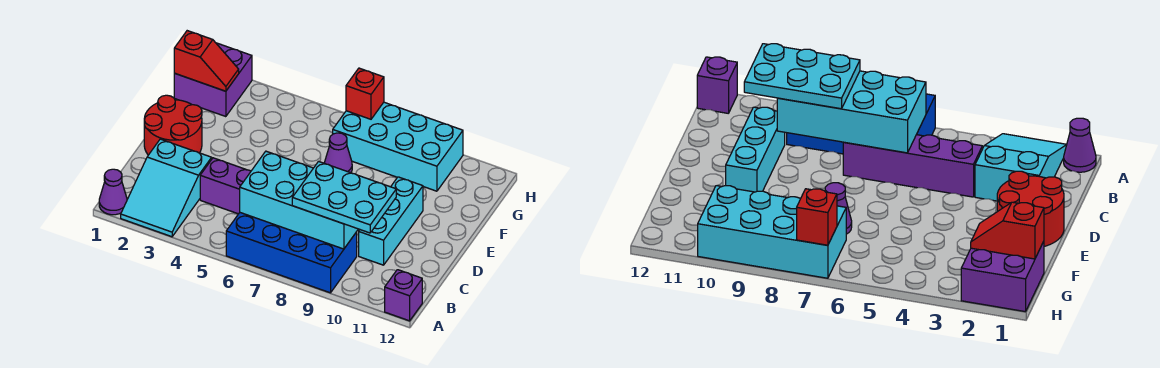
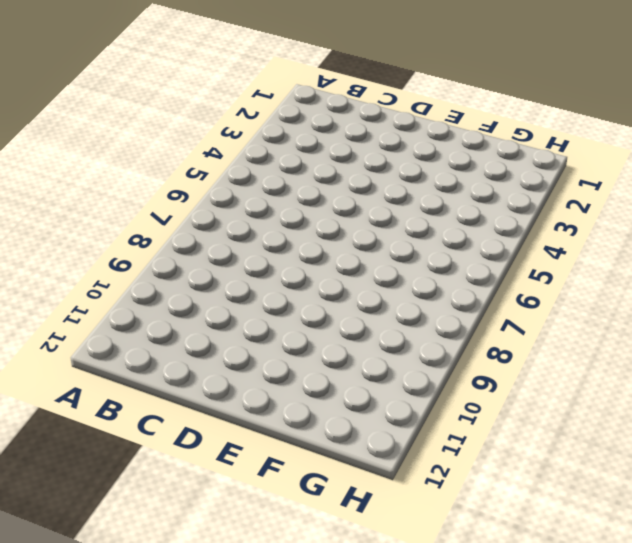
none -> purple cone A1 level 1
none -> cyan slope A2:C3 level 1 top C
none -> blue brick A6:B9 level 1

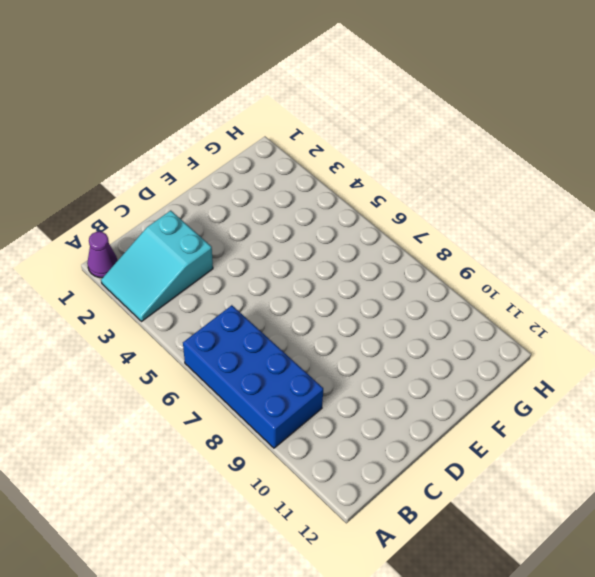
none -> purple brick A12 level 1
none -> purple brick C4:C7 level 1
none -> cyan brick C10:E10 level 1

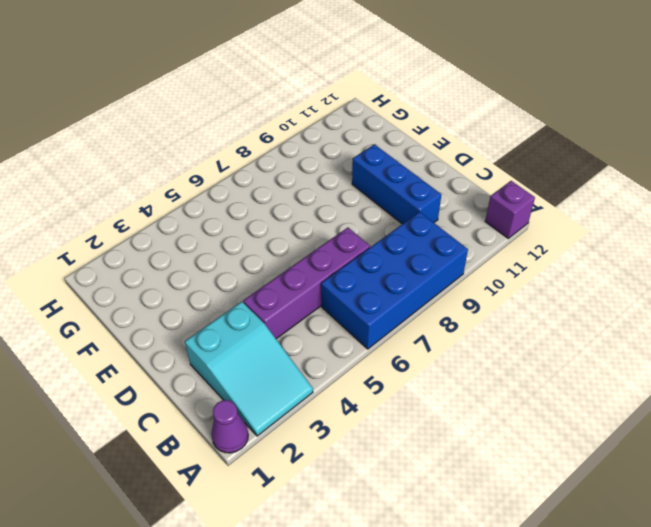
blue brick C10:E10 level 1 -> cyan brick C10:E10 level 1
none -> red round brick D1:E2 level 1
none -> purple cone F7 level 1
none -> purple brick G1:H2 level 1

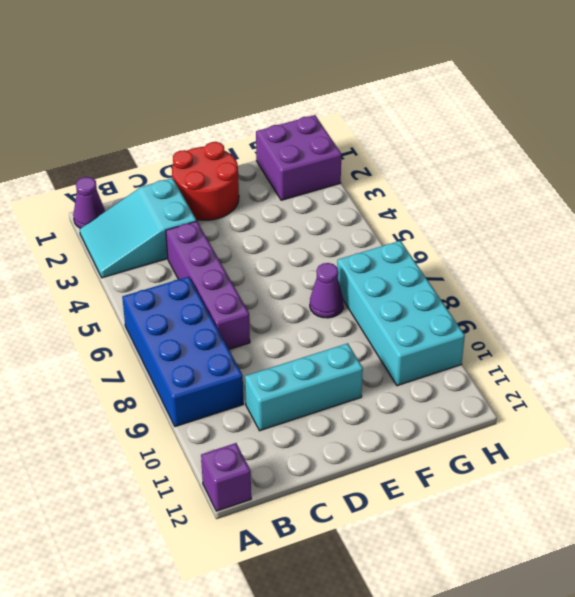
none -> cyan brick B6:C9 level 2
none -> red slope G1:G2 level 2 top 1
none -> red brick H7 level 2

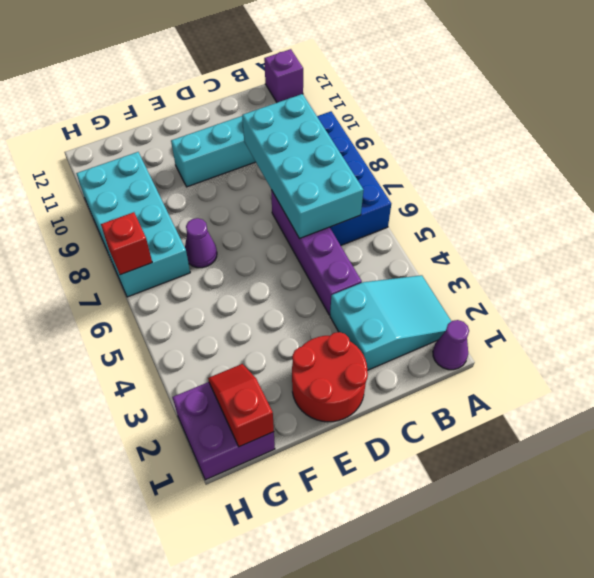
none -> cyan plate B8:C10 level 3

